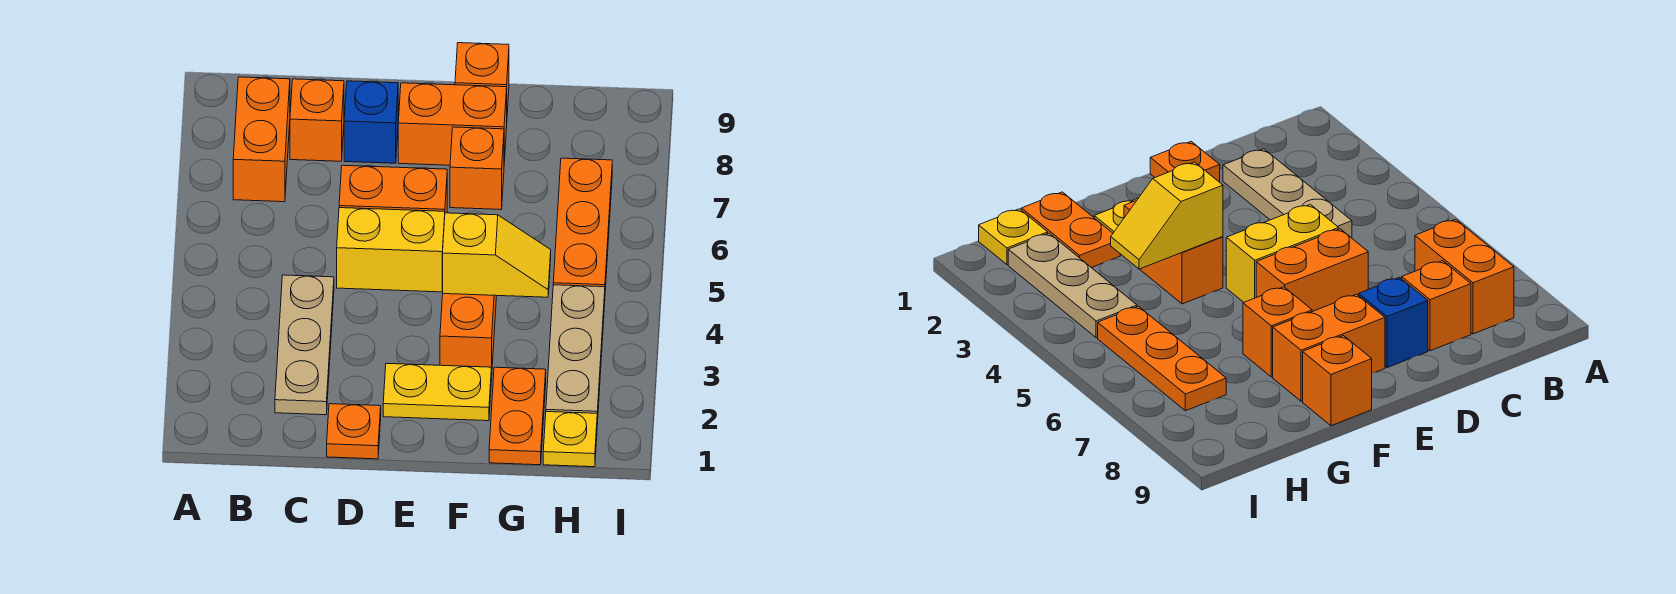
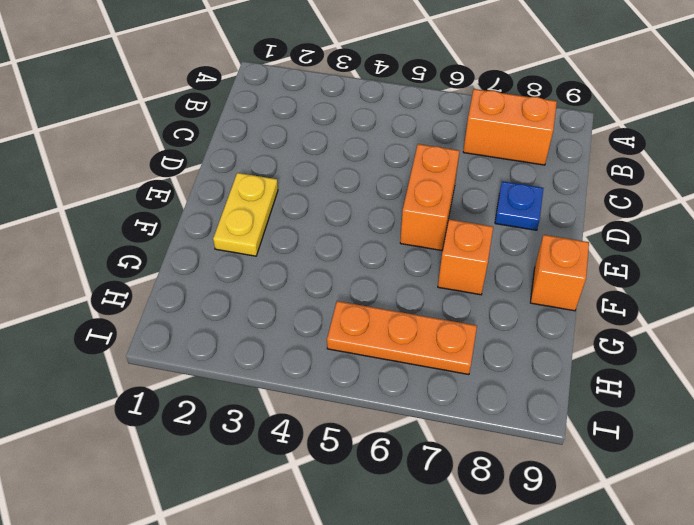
blue plate D8 level 1 -> blue brick D8 level 1
none -> tan plate C2:C4 level 1
none -> orange brick C8 level 1
none -> orange plate D1 level 1

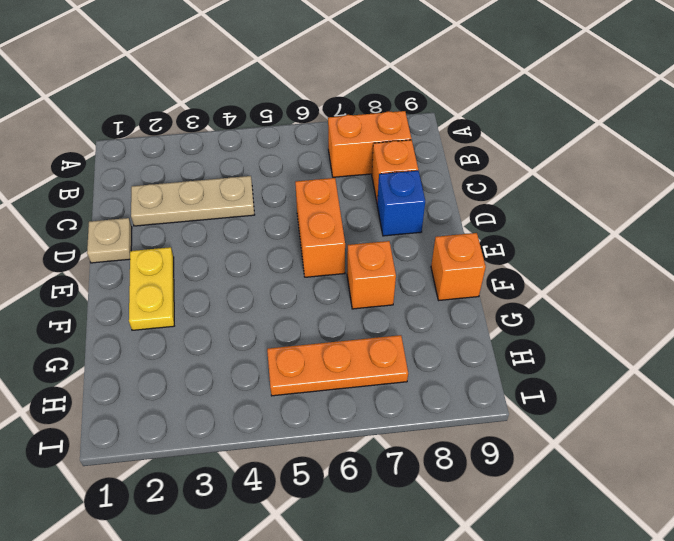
tan plate D1 level 1 -> orange plate D1 level 1
none -> yellow brick D5:E5 level 1
none -> orange brick E8:F8 level 1
none -> orange brick F3:F4 level 1

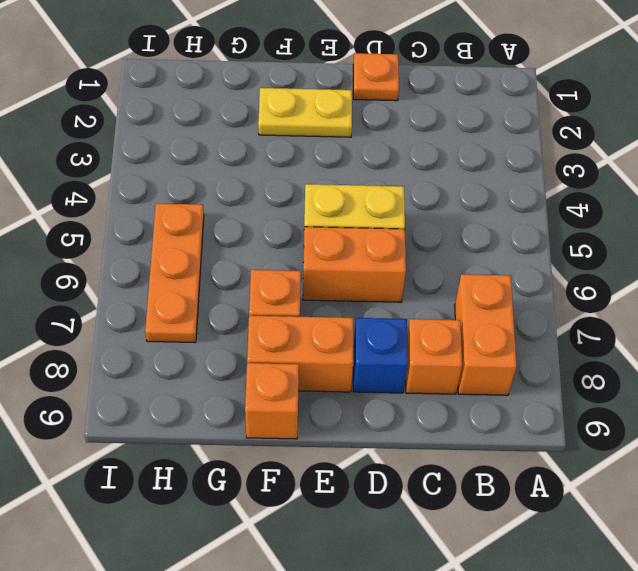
none -> tan plate C2:C4 level 1
none -> orange brick F3:F4 level 1
none -> orange plate G1:G2 level 1

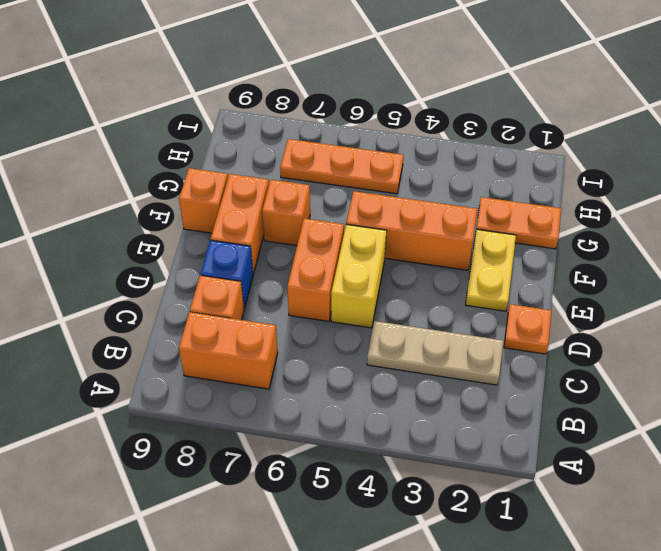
orange brick F3:F5 level 1 -> orange brick F3:F4 level 1
none -> yellow plate H1 level 1
none -> tan plate H2:H4 level 1
none -> yellow slope F4:G4 level 2 top F

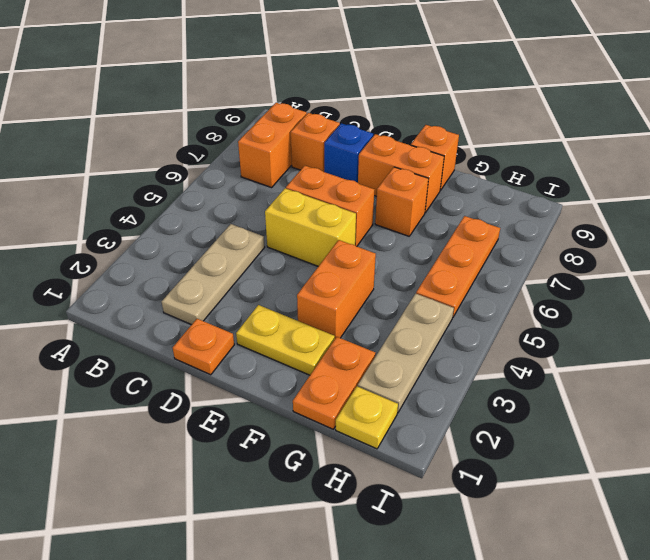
none -> yellow slope F4:G4 level 2 top F

